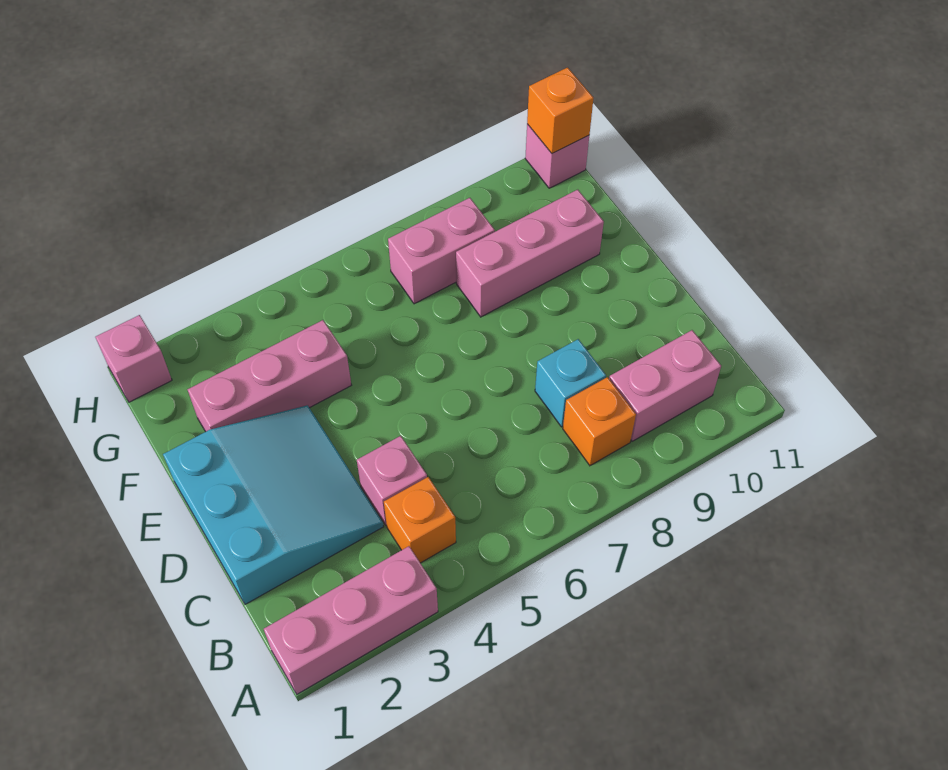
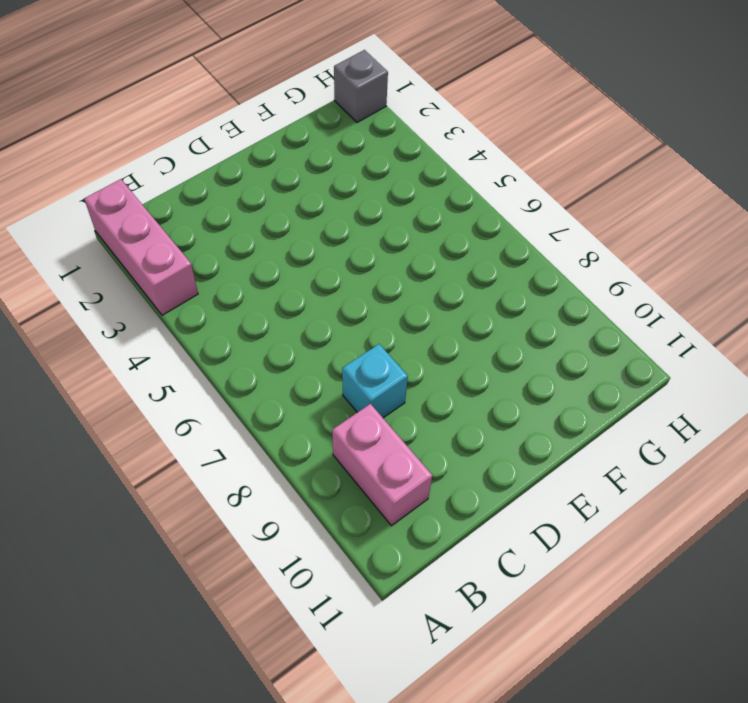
grey brick H1 level 1 -> pink brick H1 level 1
none -> orange brick B4 level 1
none -> orange brick B8 level 1
none -> cyan slope C1:E3 level 1 top 1

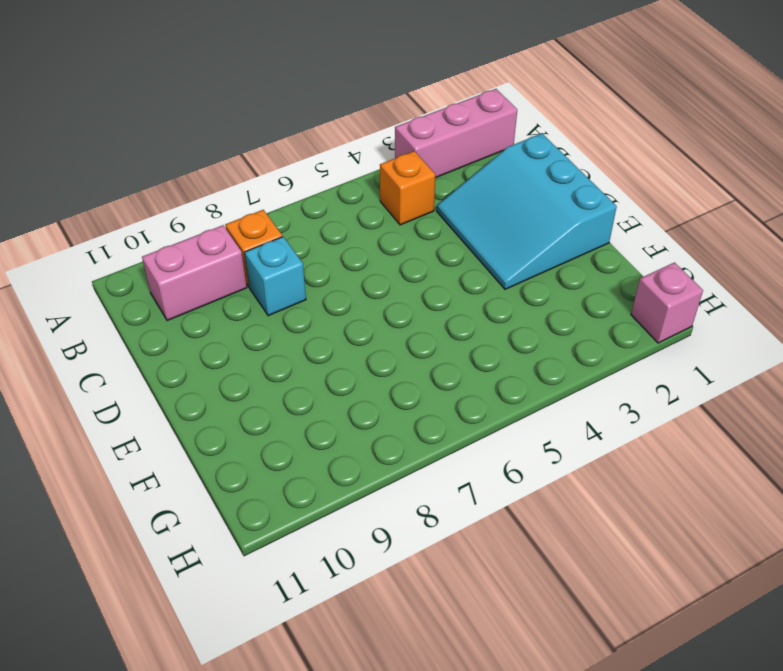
none -> pink brick C4 level 1
none -> pink brick F2:F4 level 1
none -> pink brick F8:F10 level 1

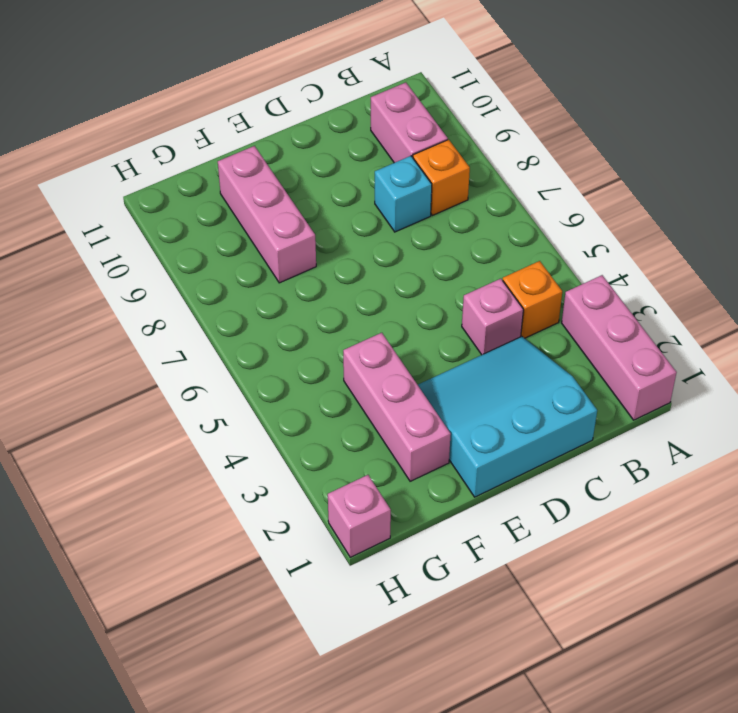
none -> pink brick G7:G8 level 1
none -> pink brick H11 level 1
none -> orange brick H11 level 2

